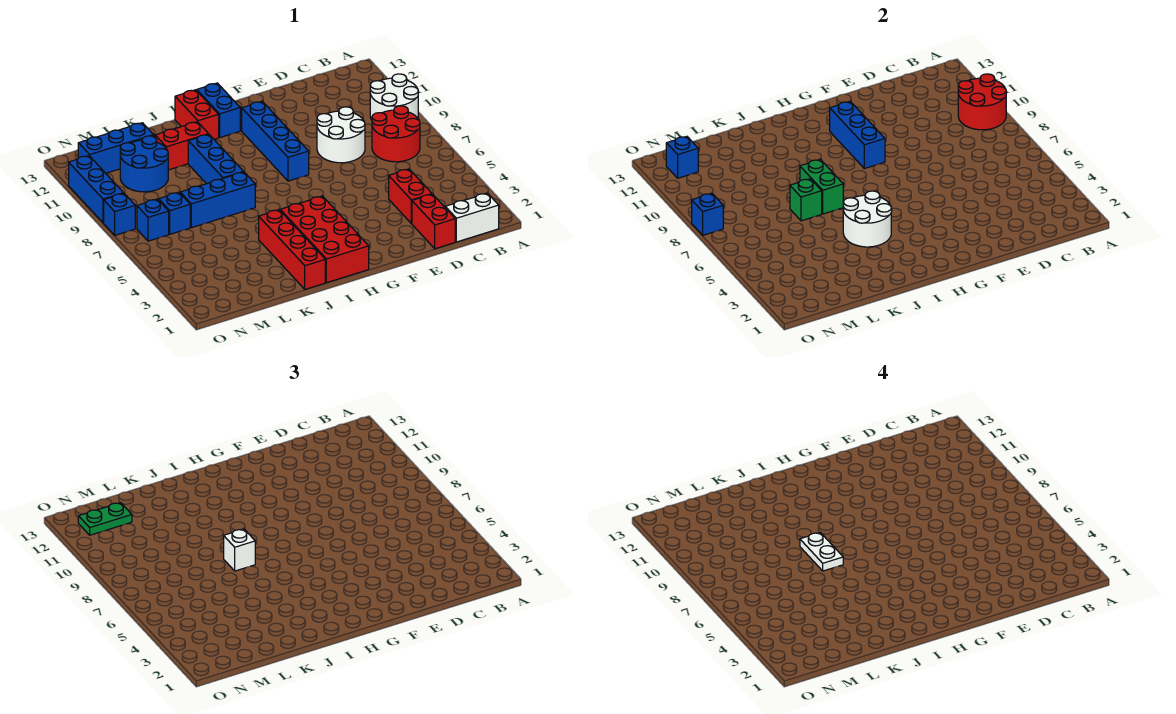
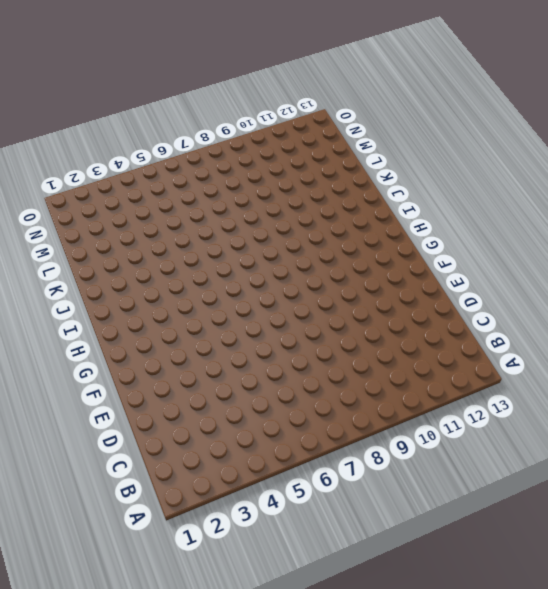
none -> white round brick A9:B10 level 1
none -> white brick B1:C1 level 1
none -> red round brick B7:C8 level 1
none -> red brick D1:D2 level 1

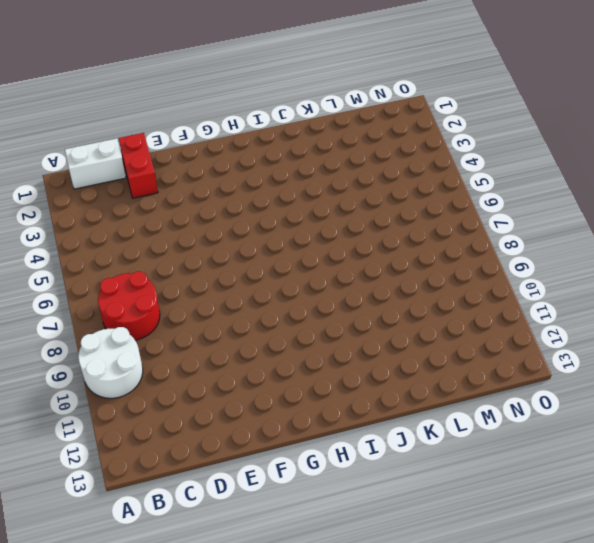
none -> red brick D3:D4 level 1
none -> white round brick D8:E9 level 1
none -> blue brick G8:G11 level 1
none -> red brick H1:I4 level 1

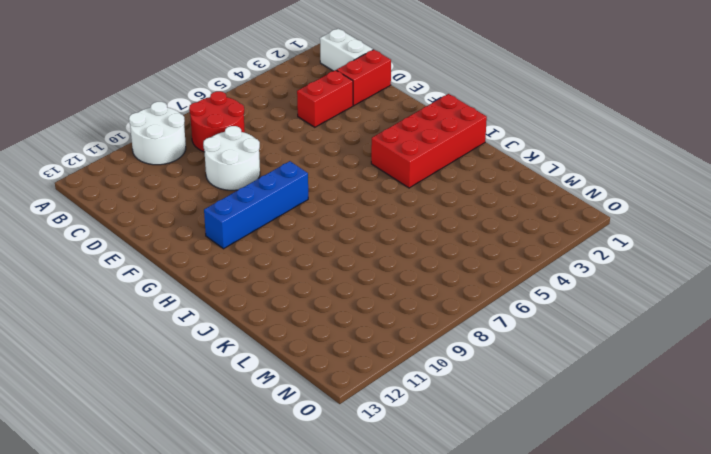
none -> blue brick H12:H13 level 1
none -> red brick I12:I13 level 1
none -> red brick J1:J4 level 1
none -> blue brick J7:L7 level 1

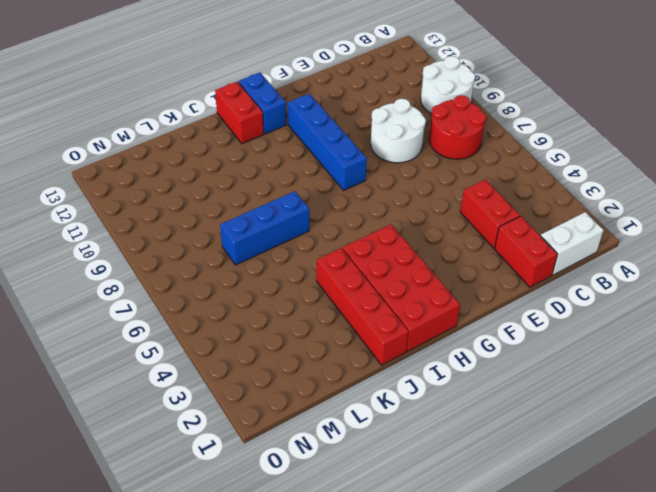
none -> blue brick J8:J10 level 1
none -> red brick J11:K11 level 1
none -> blue round brick L10:M11 level 1
none -> blue brick L12:N12 level 1

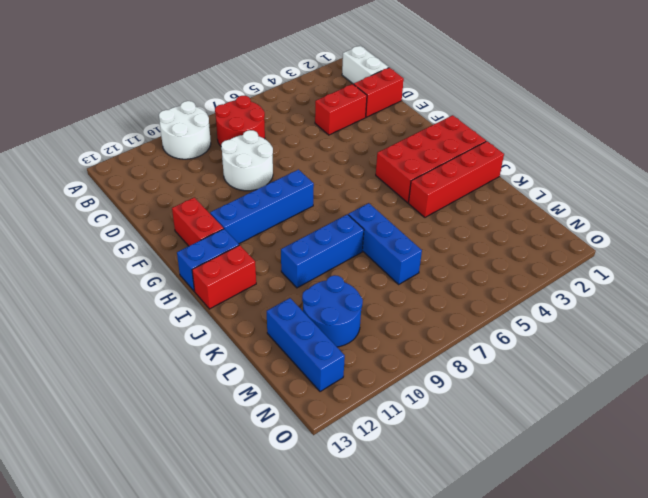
red brick F12:G12 level 1 -> red brick J11:K11 level 1
none -> blue brick M7 level 1
none -> blue brick N7 level 1
none -> blue brick O8 level 1
none -> blue brick O9:O11 level 1

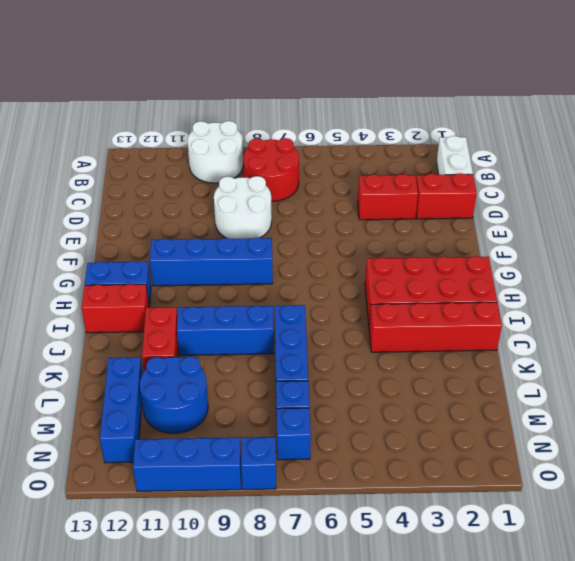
none -> red round brick A9:B10 level 2
none -> blue brick G9:G11 level 2
none -> white round brick I4:J5 level 2
none -> green brick J7:J8 level 2

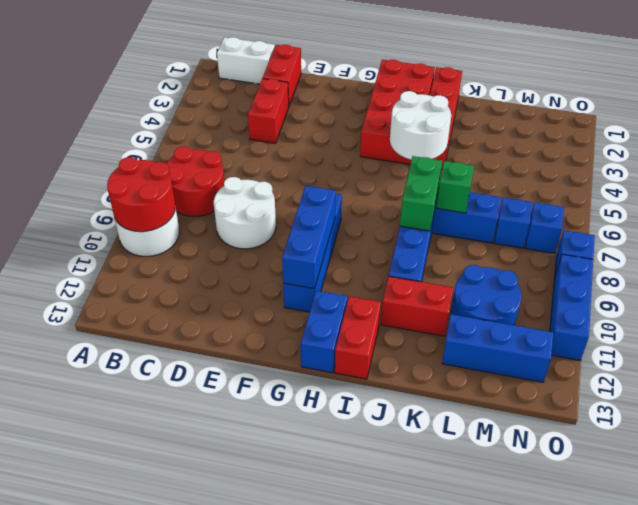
none -> blue brick N12 level 2
none -> blue brick O8 level 2
none -> white brick J7 level 3
none -> green plate M12:N12 level 3

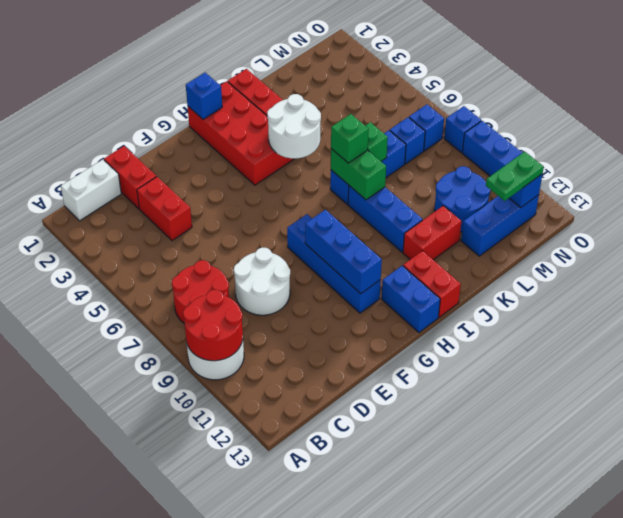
blue brick H1 level 2 -> blue brick O8 level 2
green brick J7 level 3 -> white brick J7 level 3
none -> white plate J7:J8 level 4

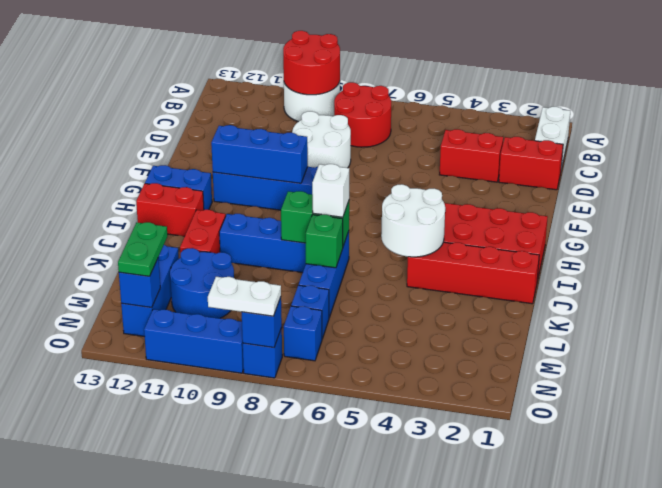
white plate O8:O9 level 3 -> white plate J7:J8 level 4

